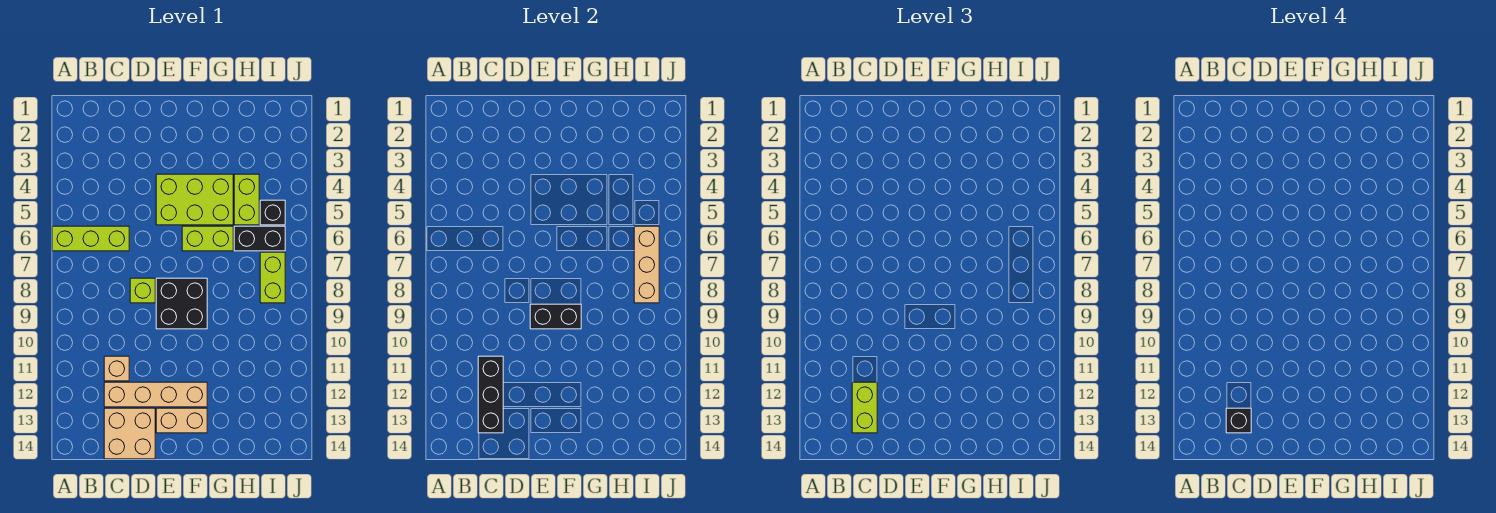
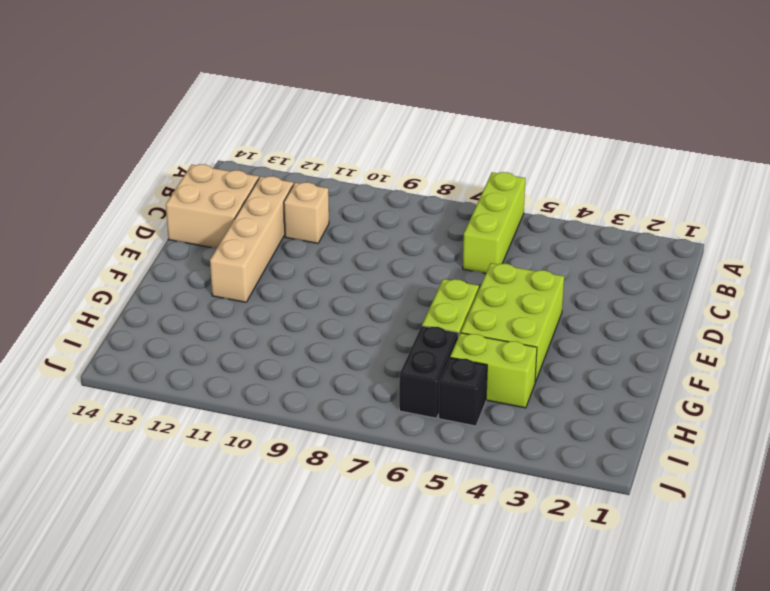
none -> lime brick D8 level 1
none -> black brick E8:F9 level 1
none -> tan brick E13:F13 level 1

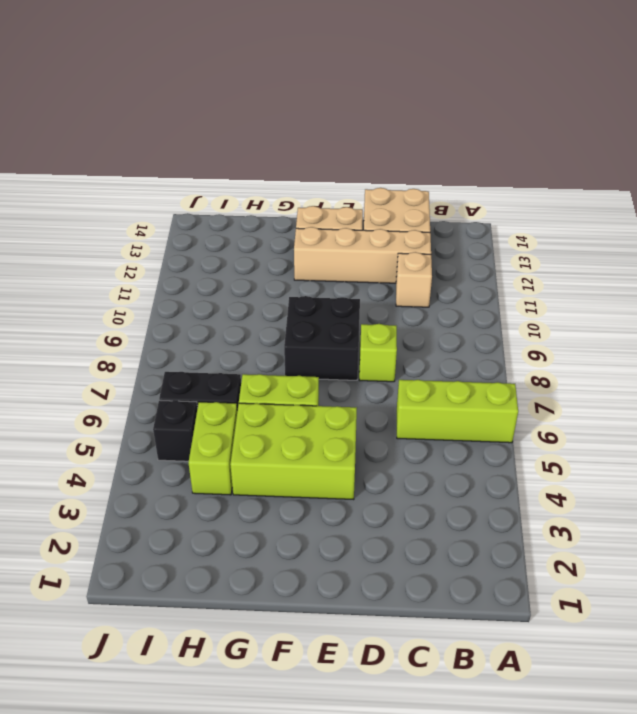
none -> lime brick I7:I8 level 1
none -> black brick C11:C13 level 2
none -> black brick E9:F9 level 2

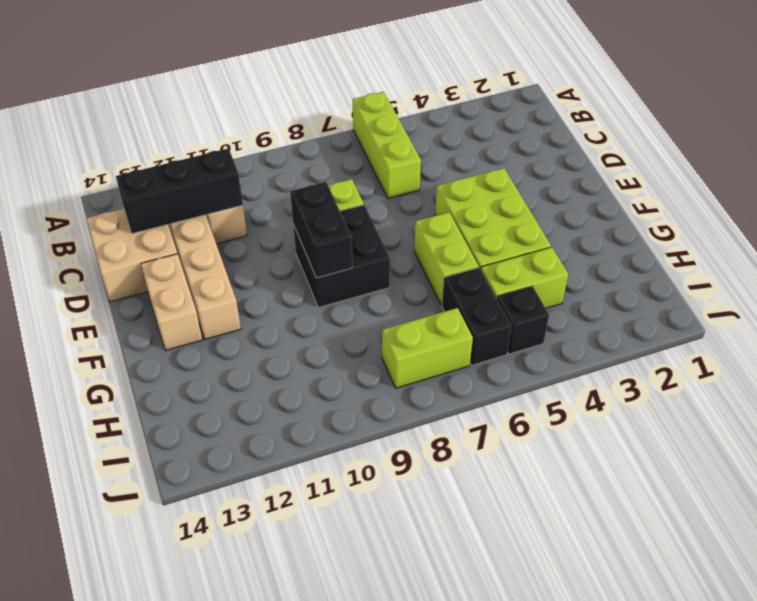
none -> tan brick I6:I8 level 2
none -> lime brick C12:C13 level 3
none -> black brick C13 level 4

